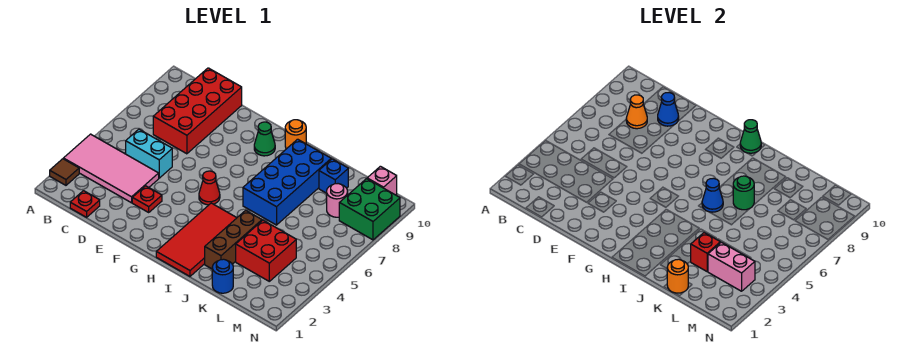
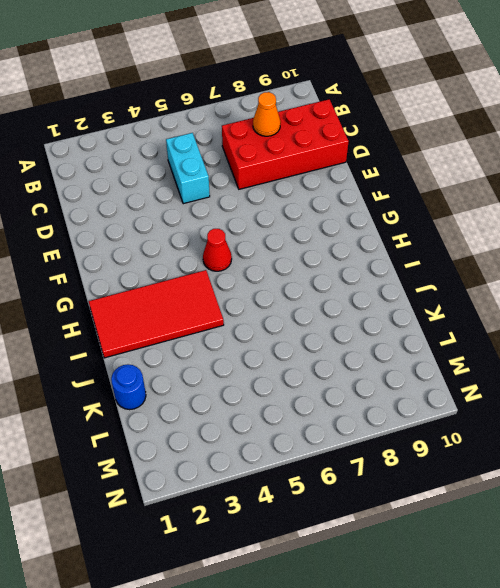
none -> brown tile A2 level 1
none -> pink tile A3:D4 level 1
none -> red plate C1 level 1

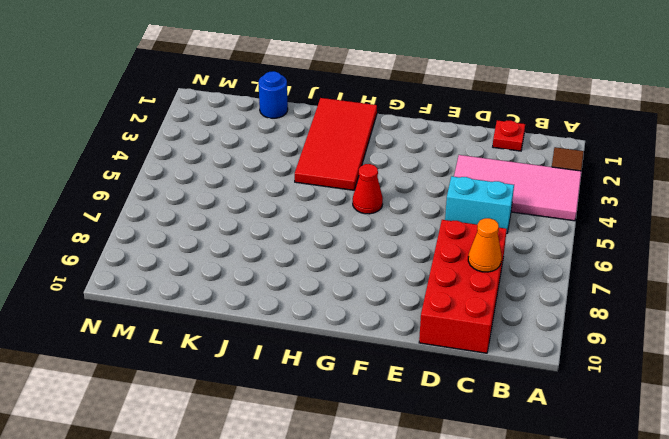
none -> red plate E3 level 1
none -> green cone G9 level 1
none -> orange round brick H10 level 1

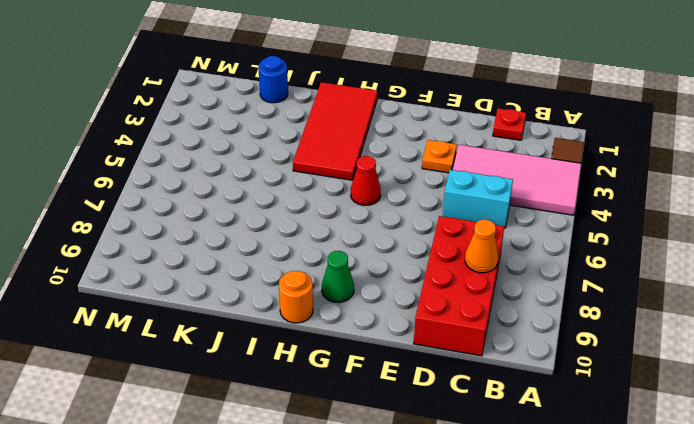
orange plate E3 level 1 -> red plate E3 level 1
none -> blue brick I6:J9 level 1
none -> brown brick J2:J4 level 1
none -> red brick K3:L4 level 1

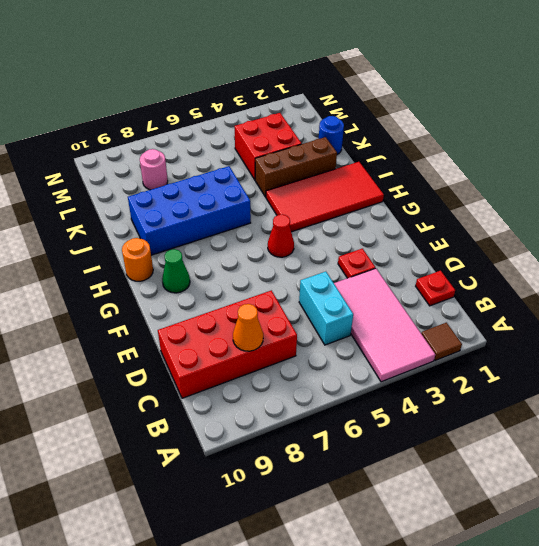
none -> blue brick K9 level 1
none -> green brick M8:N9 level 1
none -> pink brick M10 level 1

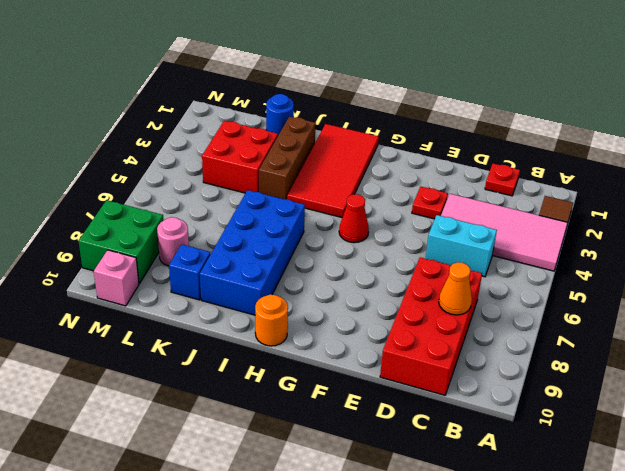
none -> green cone G9 level 1
none -> blue cone D9 level 2
none -> green cone H10 level 2

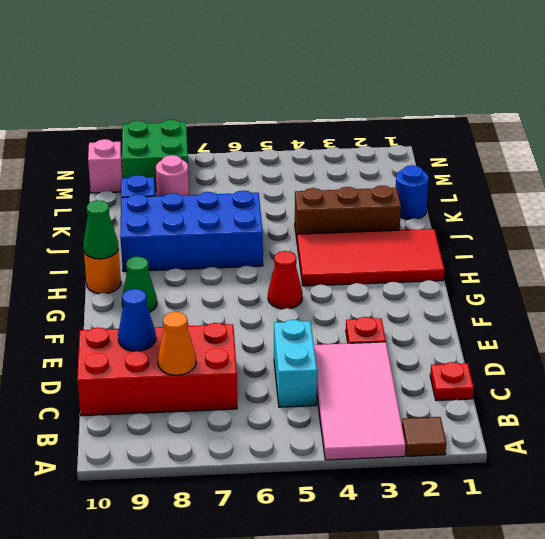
none -> red brick K3:L4 level 1
none -> blue cone I6 level 2
none -> green round brick J7 level 2

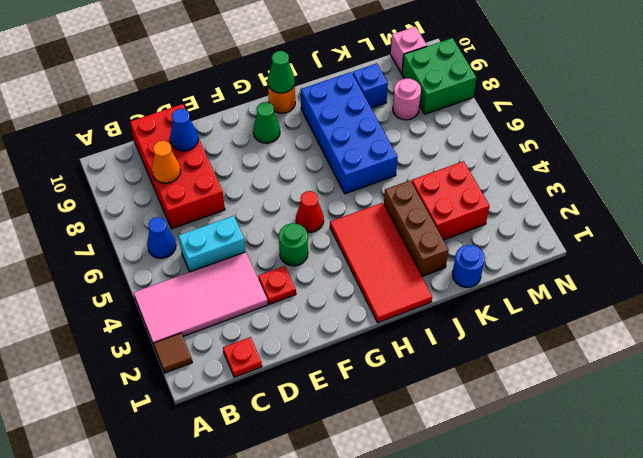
blue cone B6 level 1 -> blue cone I6 level 2
green round brick F4 level 1 -> green round brick J7 level 2
none -> orange round brick K1 level 2
none -> red brick K3 level 2
none -> pink brick L3:M3 level 2

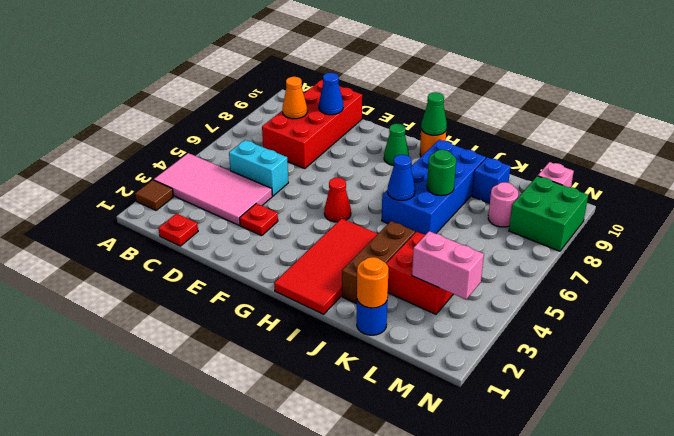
none -> red brick K3 level 2

